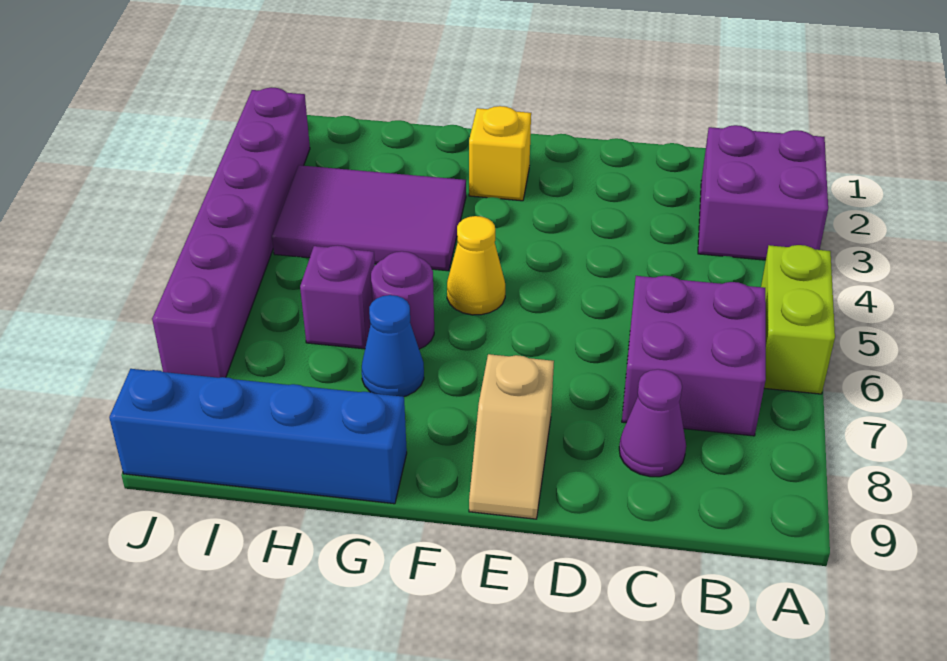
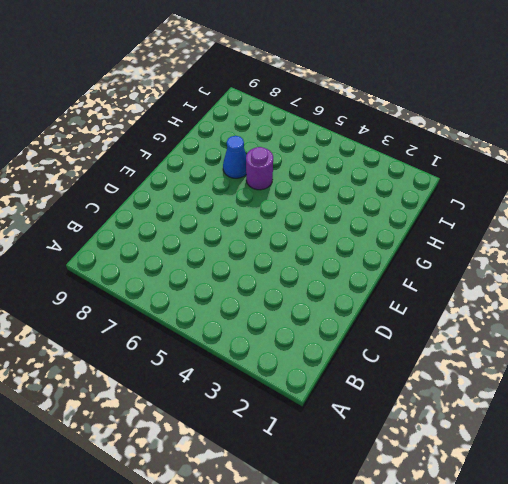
none -> purple brick A2:B3 level 1
none -> lime brick A5:A6 level 1
none -> purple brick B6:C7 level 1

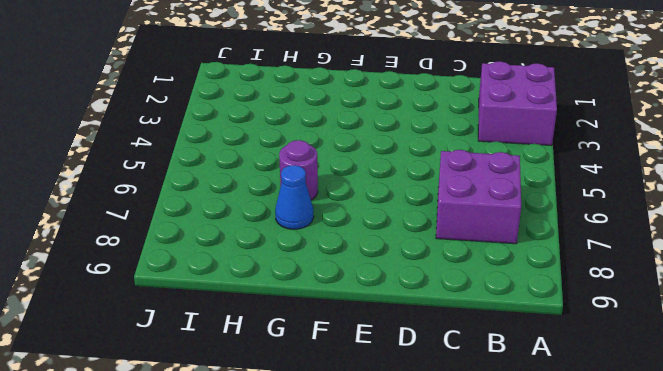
none -> lime brick A5:A6 level 1
none -> purple cone C8 level 1
none -> tan slope E8:E9 level 1 top 8

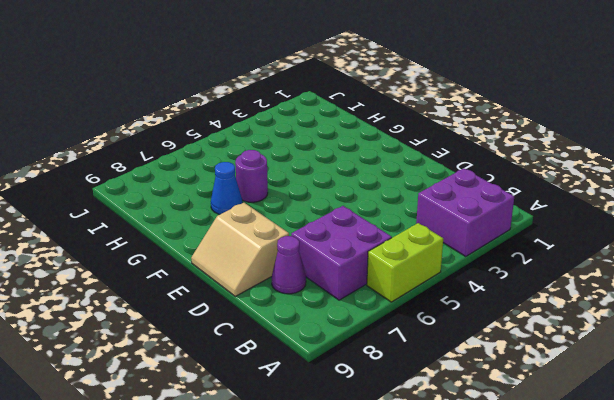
tan slope D8:E9 level 1 top 8 -> tan slope E8:E9 level 1 top 8
none -> yellow brick F2 level 1
none -> yellow cone F5 level 1
none -> purple tile G3:I4 level 1

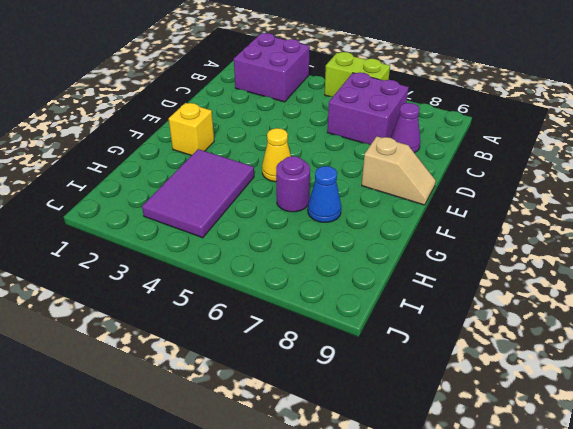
none -> blue brick G9:J9 level 1
none -> purple brick H6 level 1
none -> purple brick J2:J7 level 1

